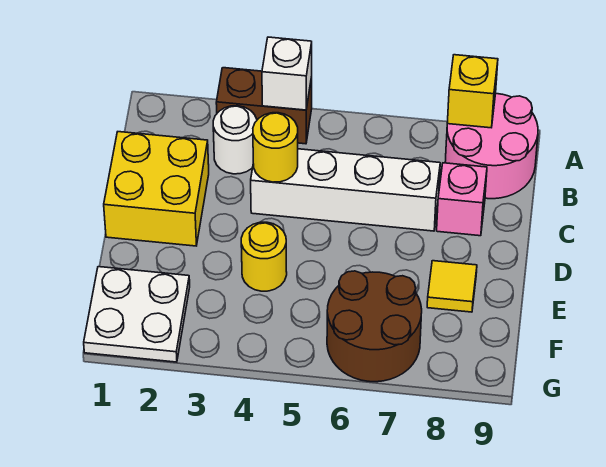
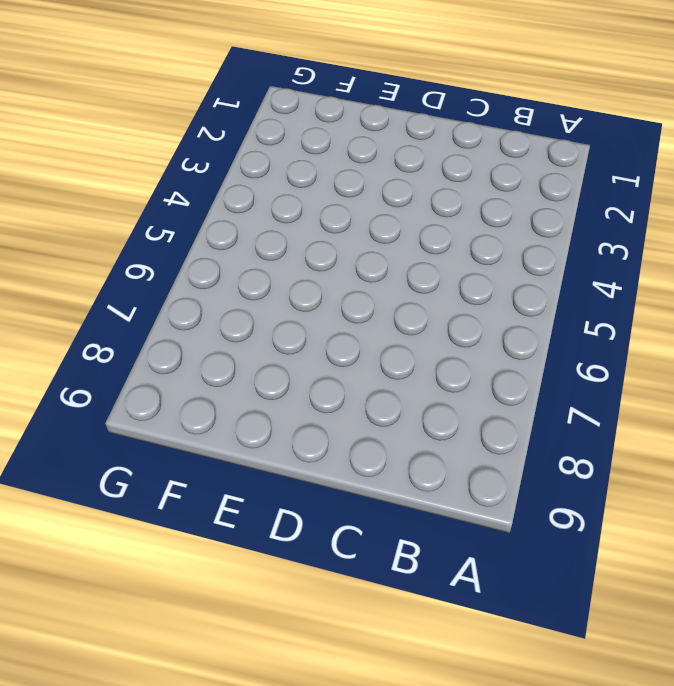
none -> brown brick A3:A4 level 1
none -> pink round brick A8:B9 level 1
none -> white round brick B3 level 1

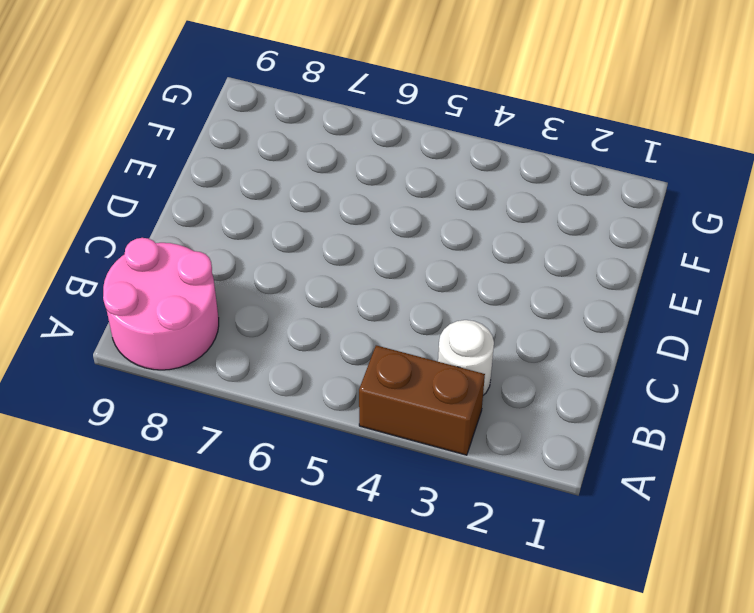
none -> yellow brick C1:D2 level 1
none -> white brick C4:C7 level 1
none -> pink brick C8 level 1

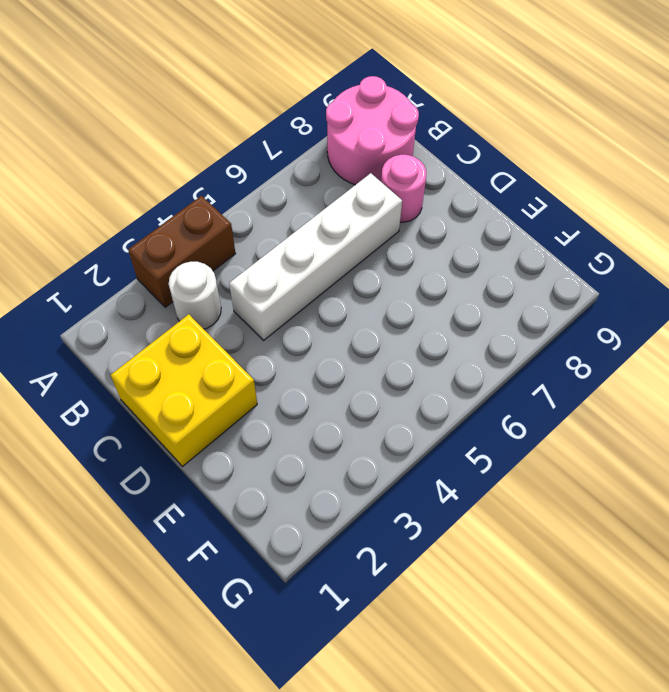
pink round brick C8 level 1 -> pink brick C8 level 1
none -> yellow round brick E4 level 1
none -> yellow tile E8 level 1
none -> white plate F1:G2 level 1

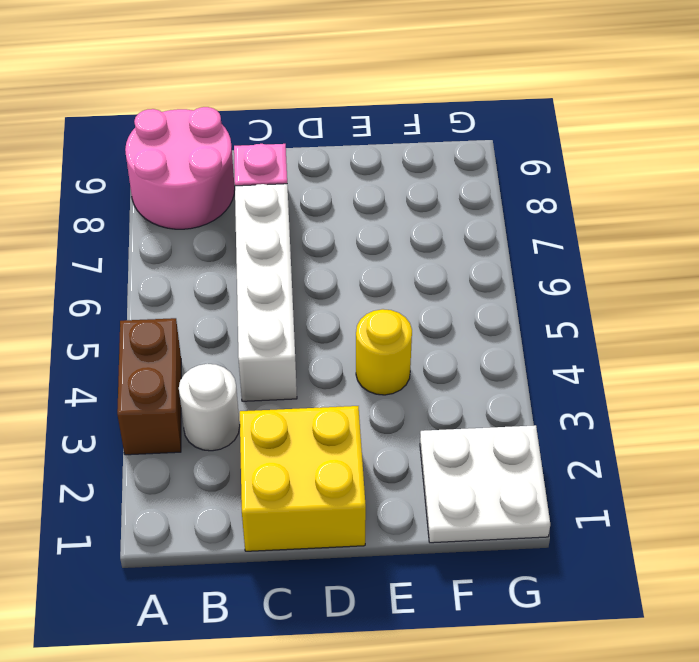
none -> yellow tile E8 level 1
none -> brown round brick F6:G7 level 1
none -> white brick A4 level 2

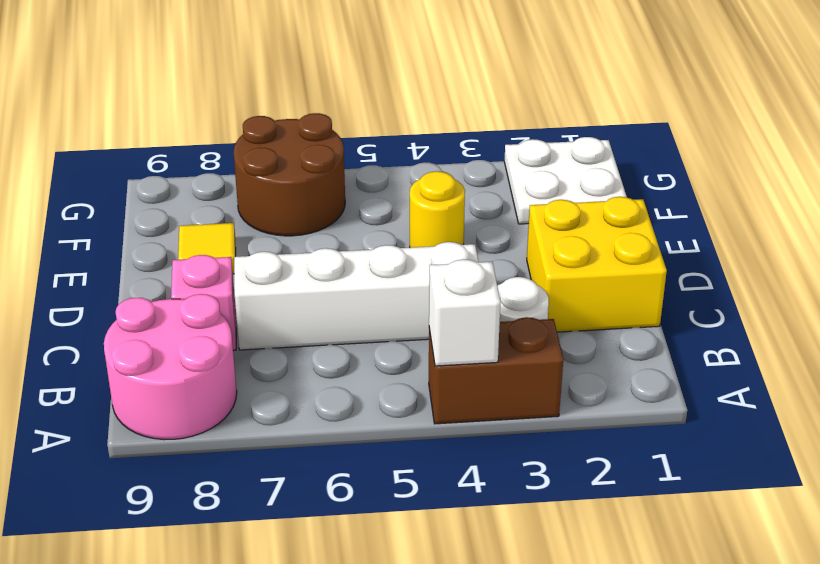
none -> yellow brick A8 level 2
none -> yellow round brick C4 level 2

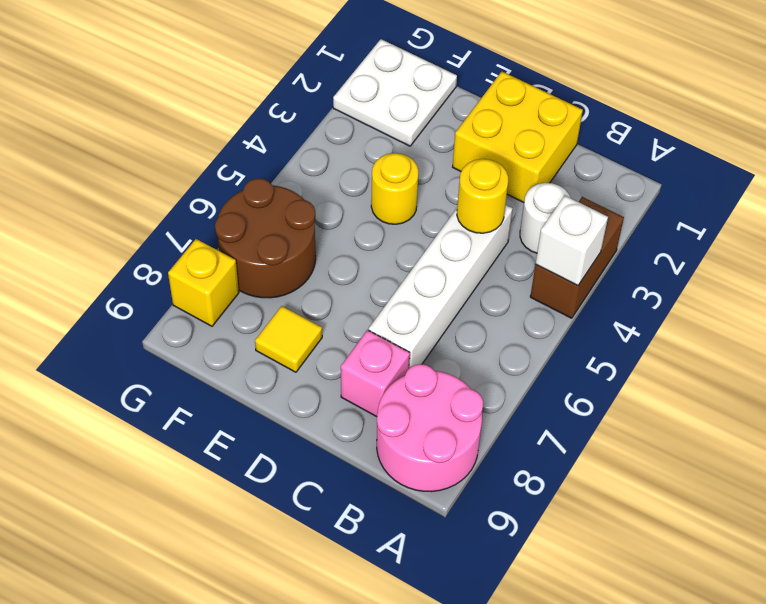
yellow brick G8 level 1 -> yellow brick A8 level 2

